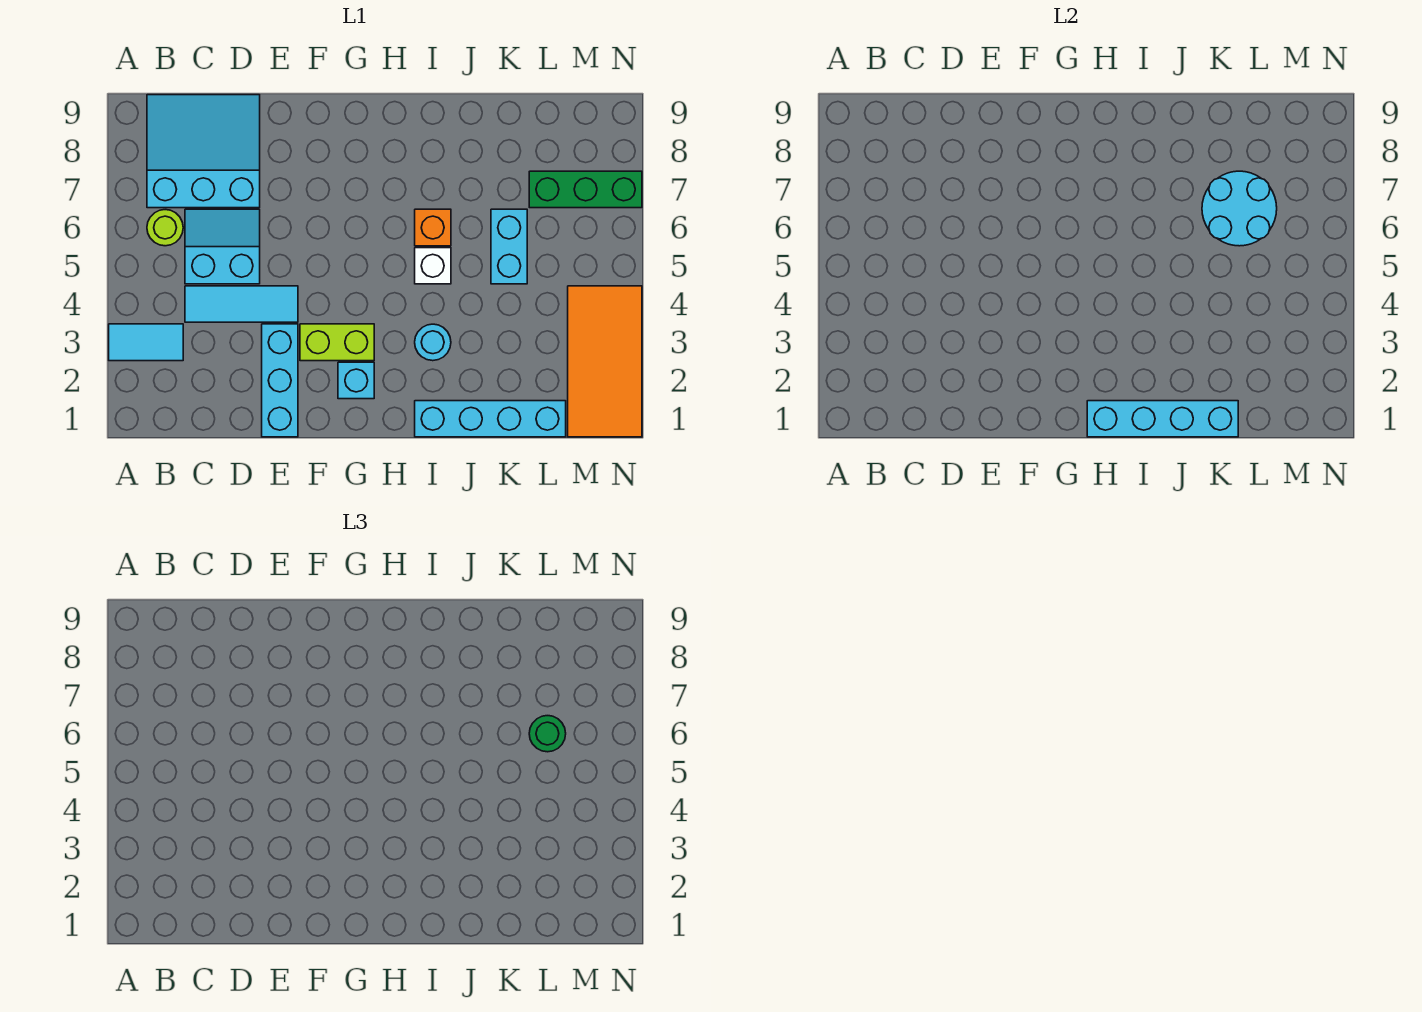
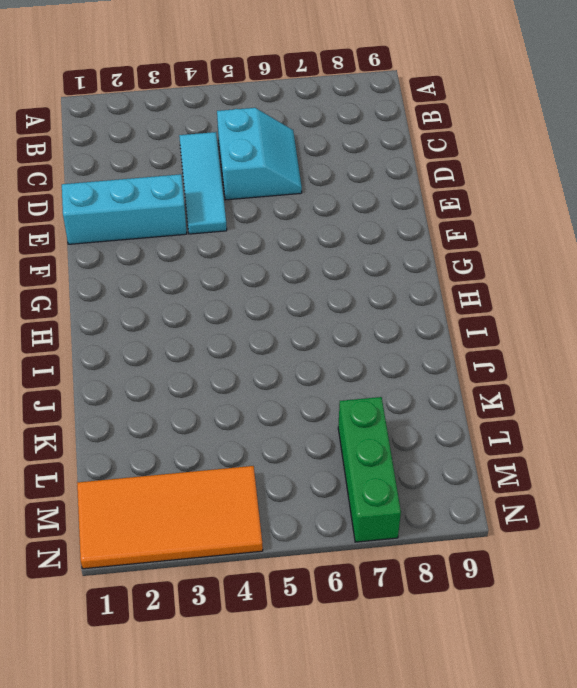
none -> cyan tile A3:B3 level 1
none -> lime round brick B6 level 1
none -> cyan slope B7:D9 level 1 top 7

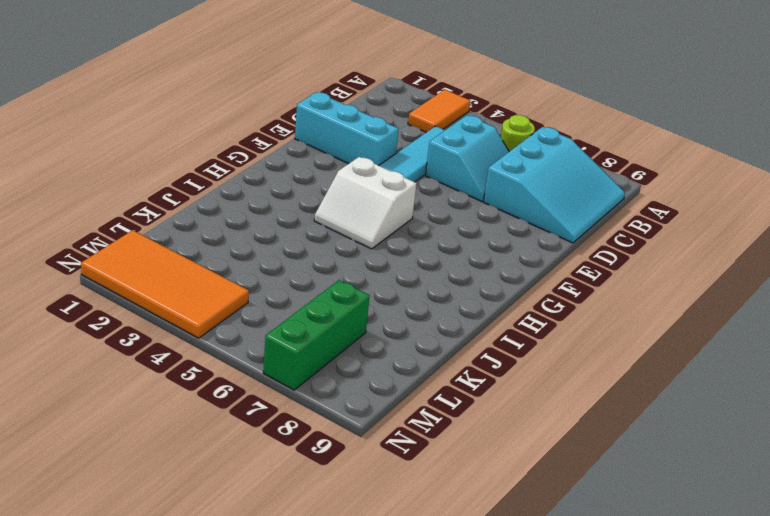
orange tile A3:B3 level 1 -> cyan tile A3:B3 level 1
white slope G4:H5 level 1 top G -> none
none -> lime brick F3:G3 level 1
none -> cyan brick G2 level 1
none -> cyan brick I1:L1 level 1

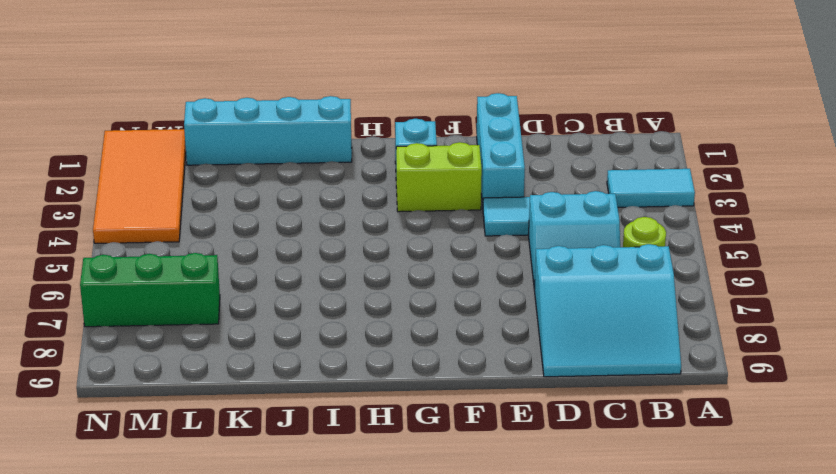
none -> cyan round brick I3 level 1
none -> white brick I5 level 1
none -> orange brick I6 level 1

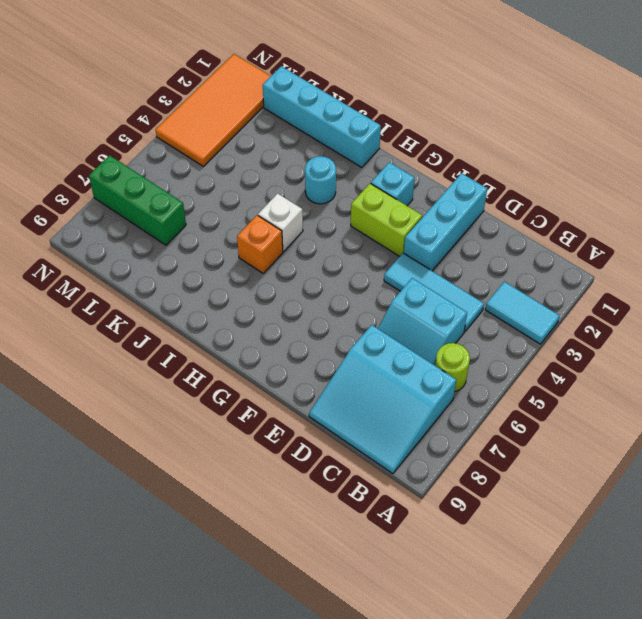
none -> cyan brick K5:K6 level 1
none -> cyan brick H1:K1 level 2
none -> cyan round brick K6:L7 level 2

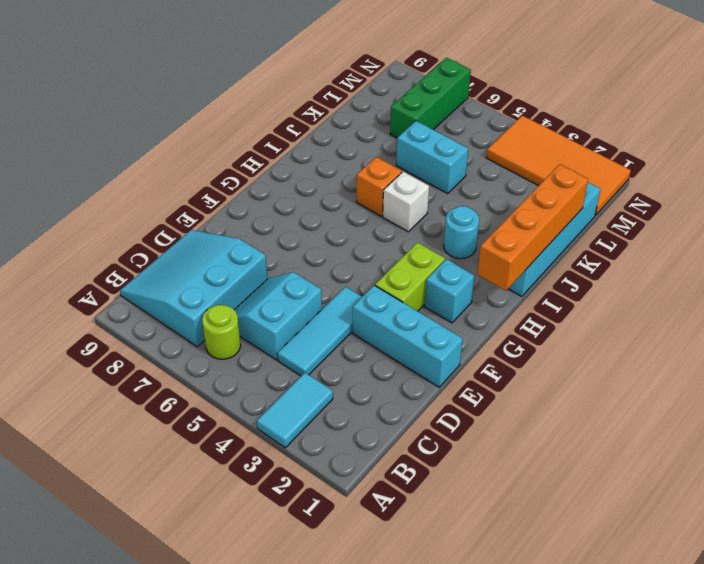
orange brick H1:K1 level 2 -> cyan brick H1:K1 level 2
none -> cyan round brick K6:L7 level 2
none -> green round brick L6 level 3

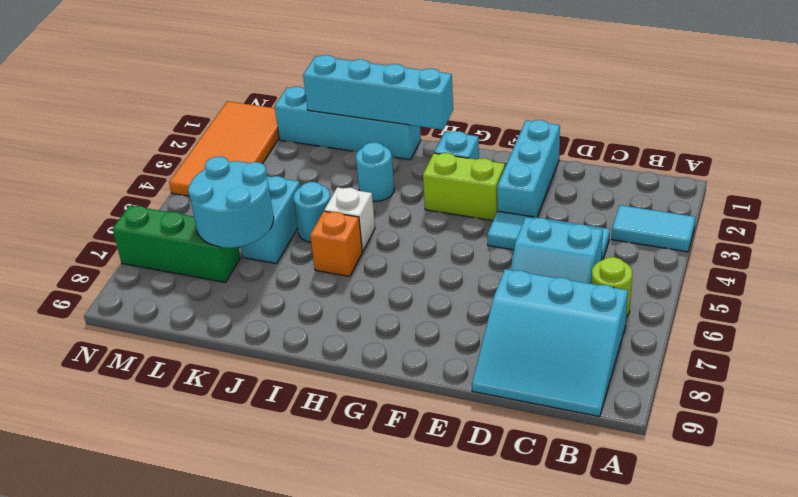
cyan round brick J5 level 1 -> none
none -> green round brick L6 level 3

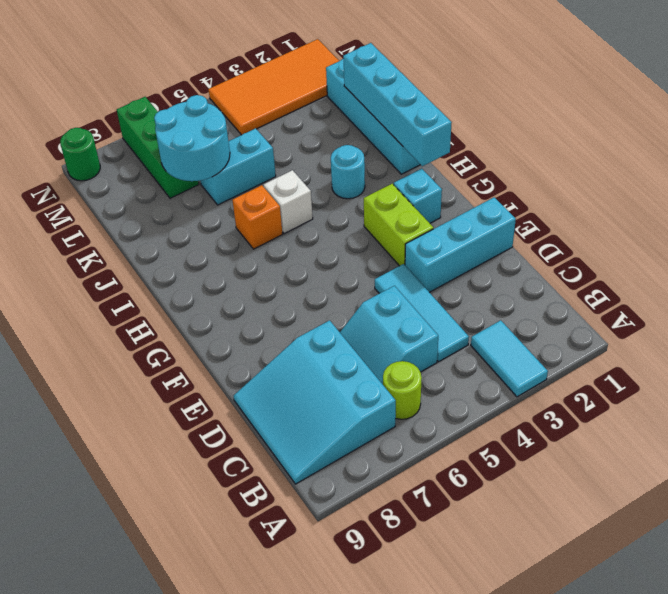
green round brick N9 level 1 -> green round brick L6 level 3

